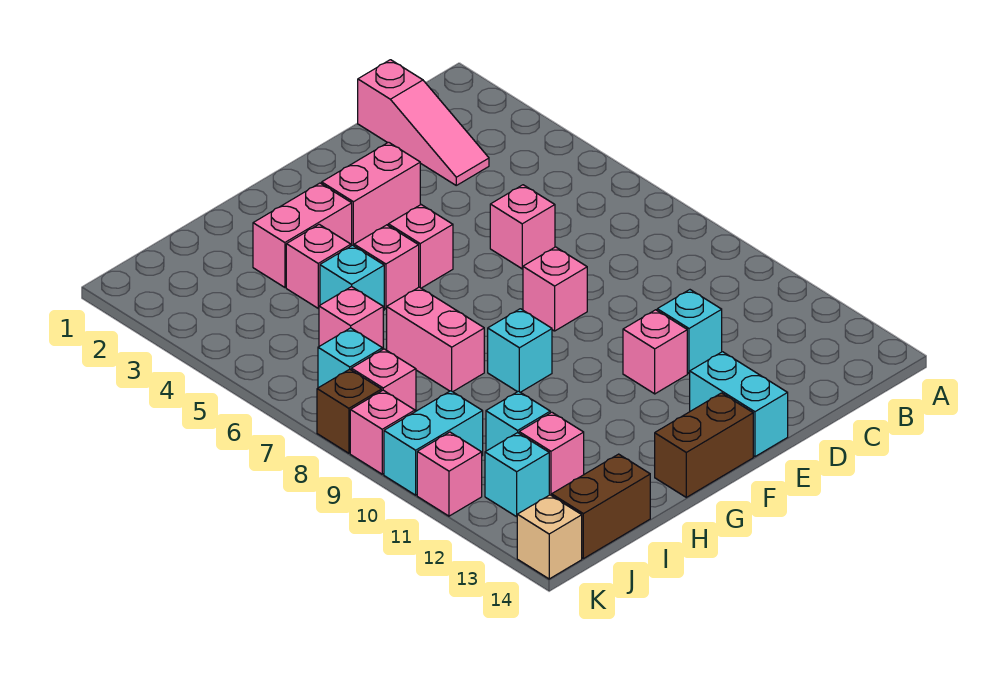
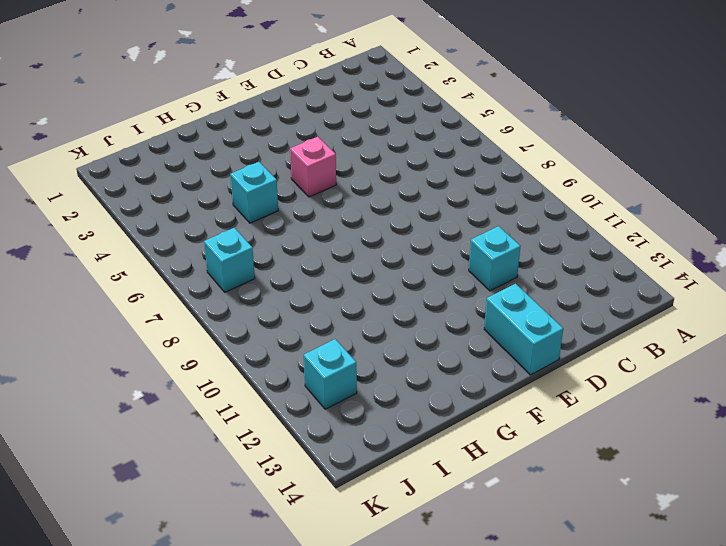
none -> pink slope C1:C3 level 1 top 1
none -> pink brick D6 level 1
none -> pink brick E3:F3 level 1

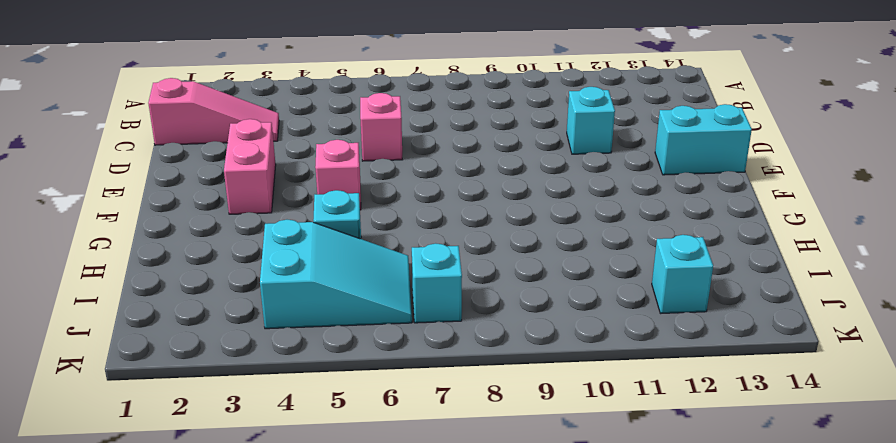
cyan slope I4:J6 level 1 top 4 -> pink brick I6 level 1
none -> pink brick E8 level 1
none -> pink brick E11 level 1
none -> brown brick F14:G14 level 1

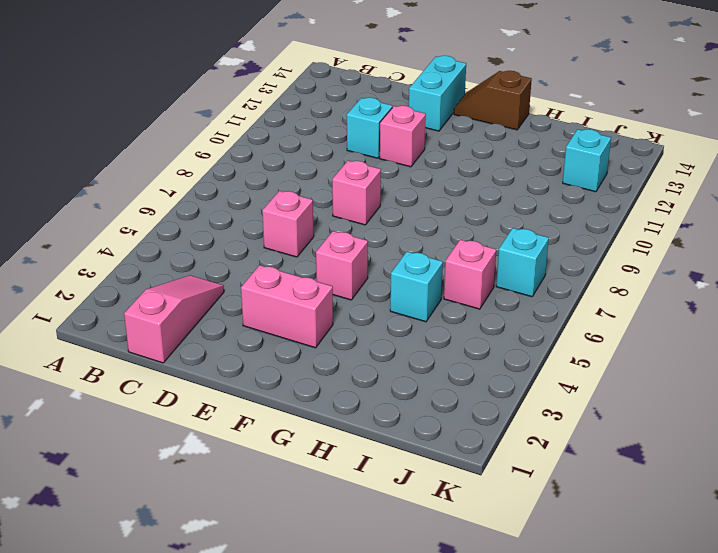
brown slope F14:G14 level 1 top G -> brown brick F14:G14 level 1
none -> pink brick G3:H3 level 1
none -> pink brick G5 level 1
none -> cyan brick G9 level 1

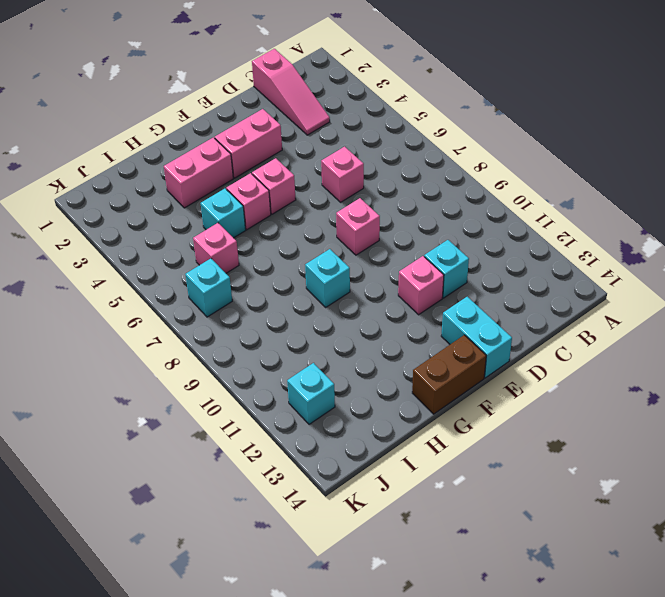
none -> pink brick H4 level 1
none -> pink brick H7:H8 level 1
none -> cyan brick I11 level 1

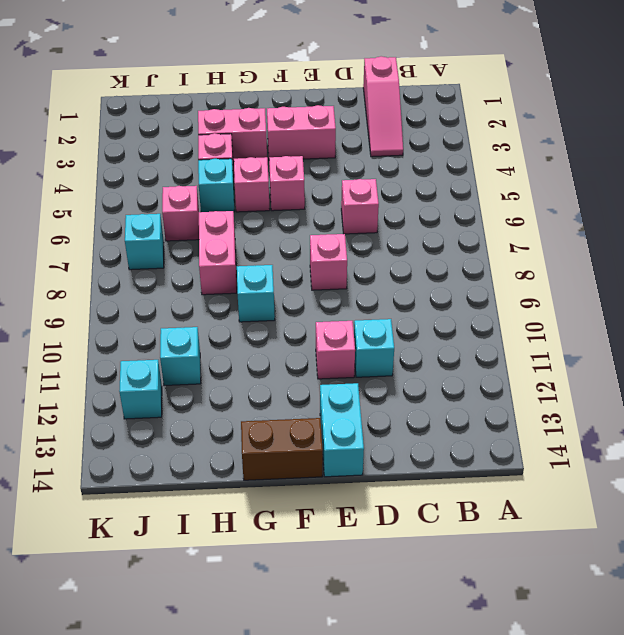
none -> pink brick I12 level 1
none -> brown brick I14:J14 level 1
none -> pink brick J8 level 1

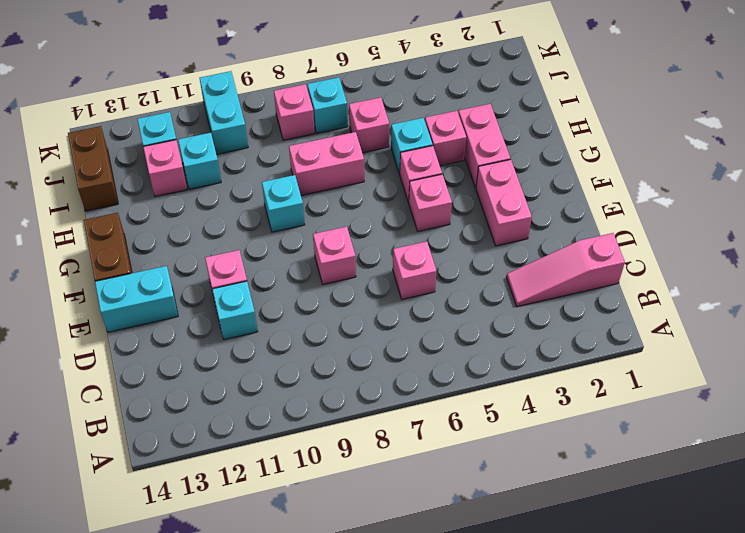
none -> brown brick K8 level 1
none -> pink brick K9 level 1
none -> pink brick K11 level 1

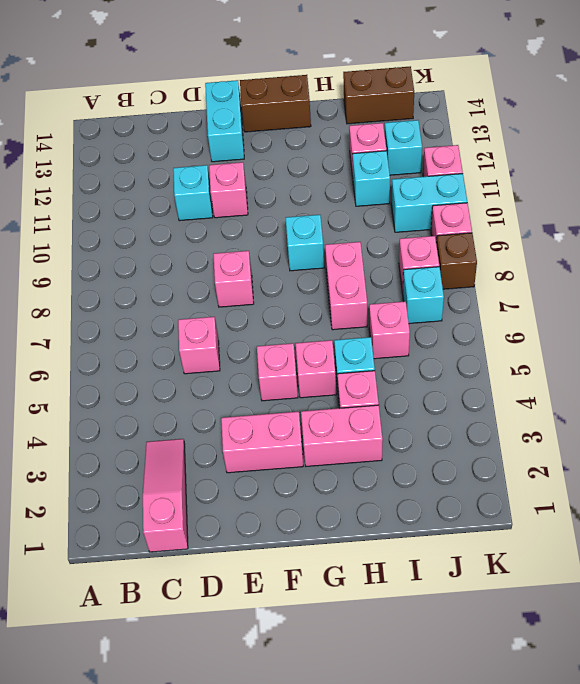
none -> tan brick K14 level 1

